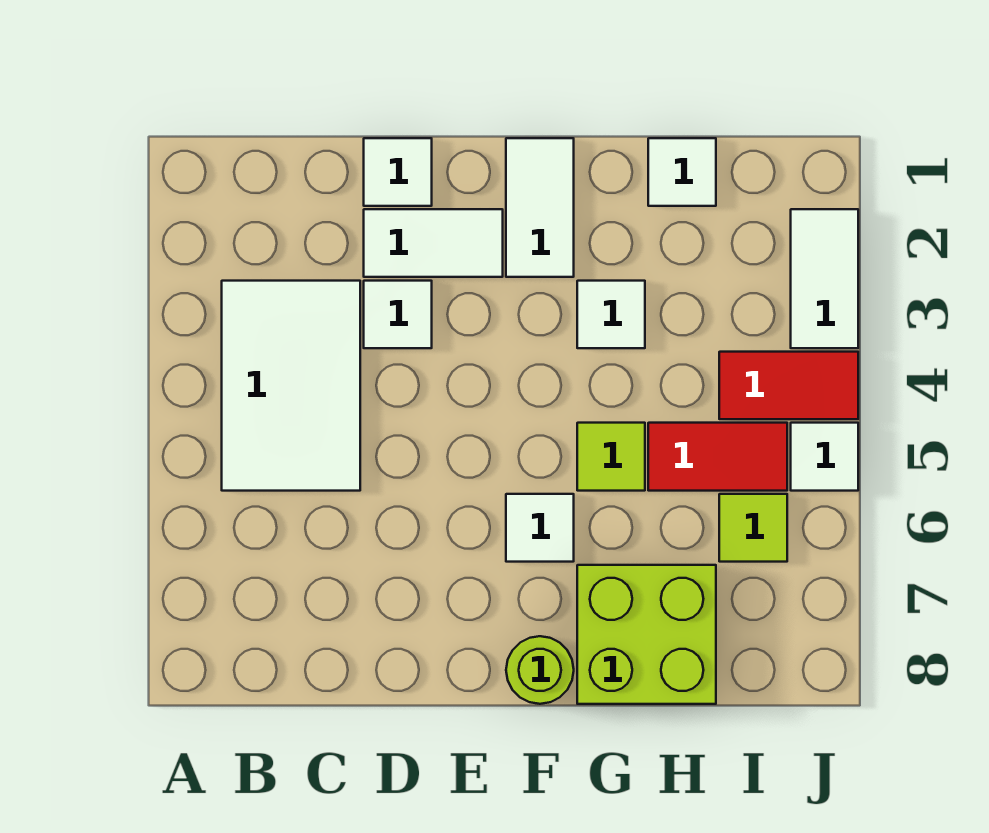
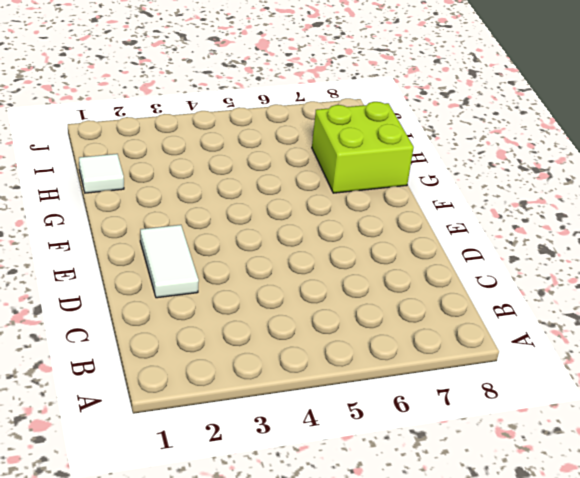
none -> white tile B3:C5 level 1
none -> white tile D1 level 1
none -> white tile D3 level 1

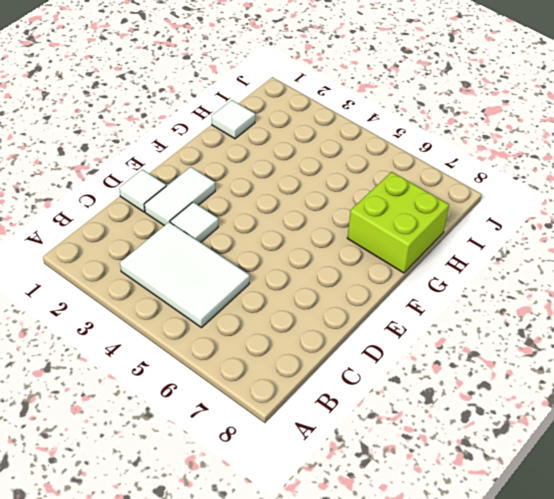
none -> white tile F1:F2 level 1
none -> white tile F6 level 1
none -> lime round brick F8 level 1

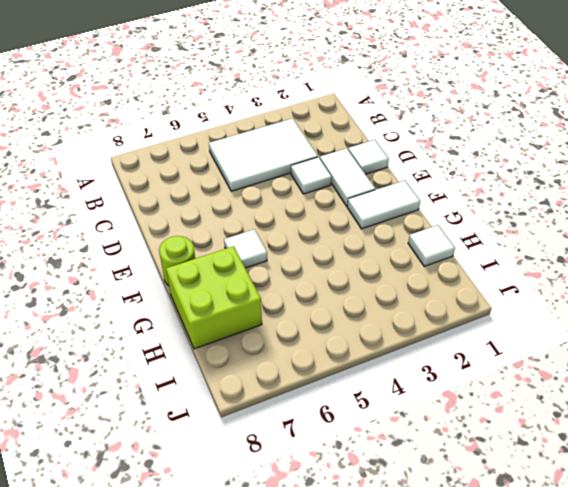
none -> white tile G3 level 1
none -> lime tile G5 level 1
none -> red tile H5:I5 level 1

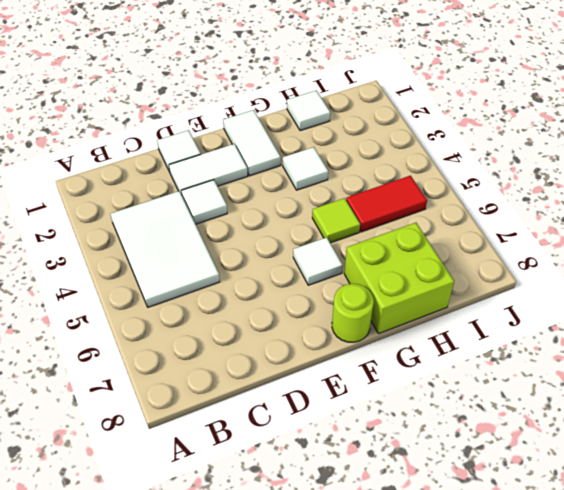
none -> red tile I4:J4 level 1
none -> lime tile I6 level 1
none -> white tile J2:J3 level 1

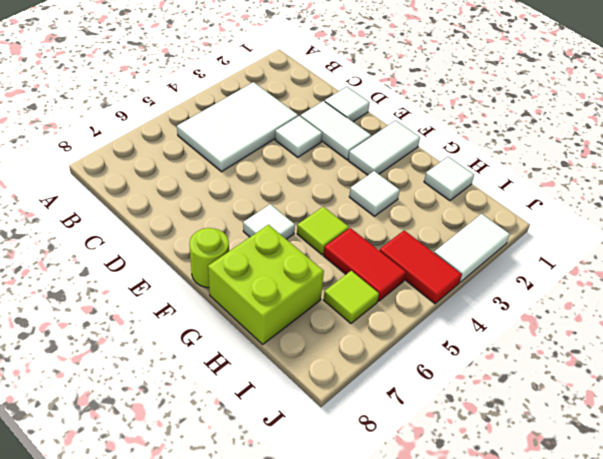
none -> white tile J5 level 1

